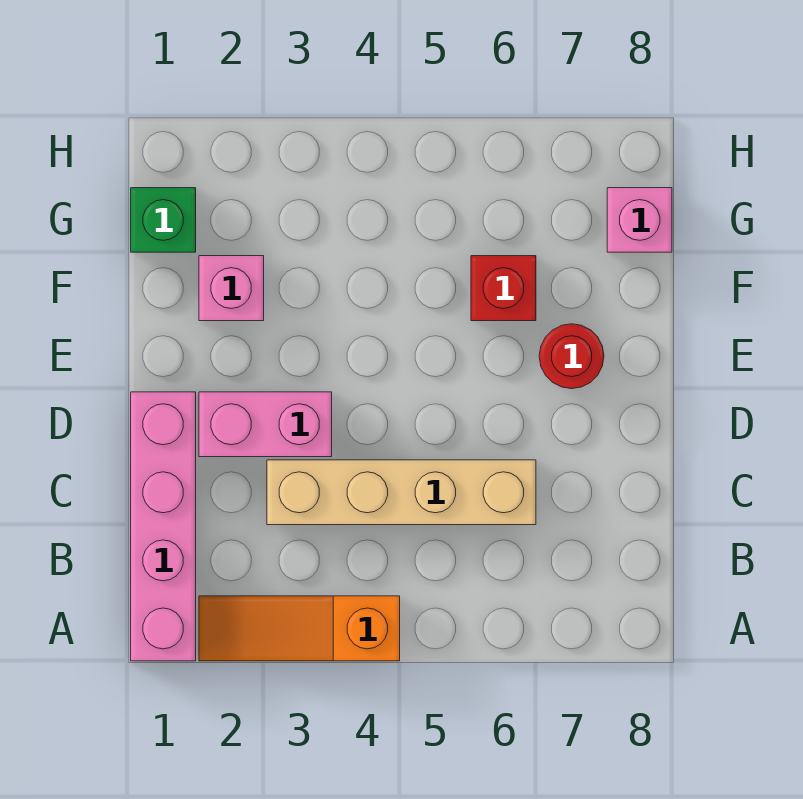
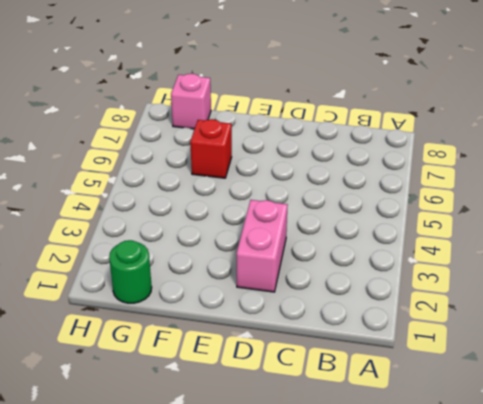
green round brick G1 level 1 -> green brick G1 level 1
none -> pink brick A1:D1 level 1
none -> orange slope A2:A4 level 1 top 4

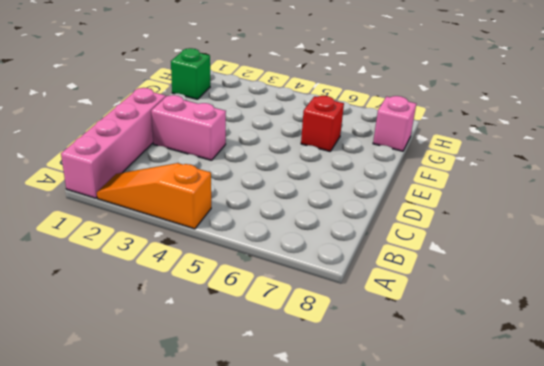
none -> tan brick C3:C6 level 1
none -> red round brick E7 level 1

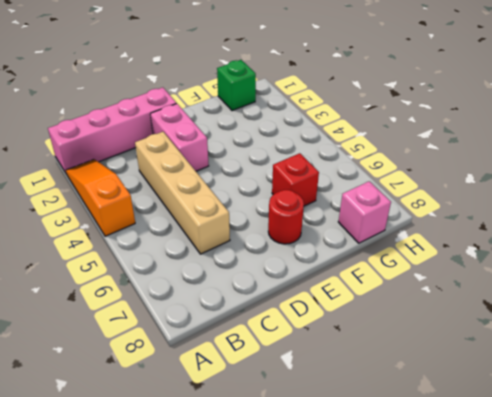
none -> pink brick F2 level 1

